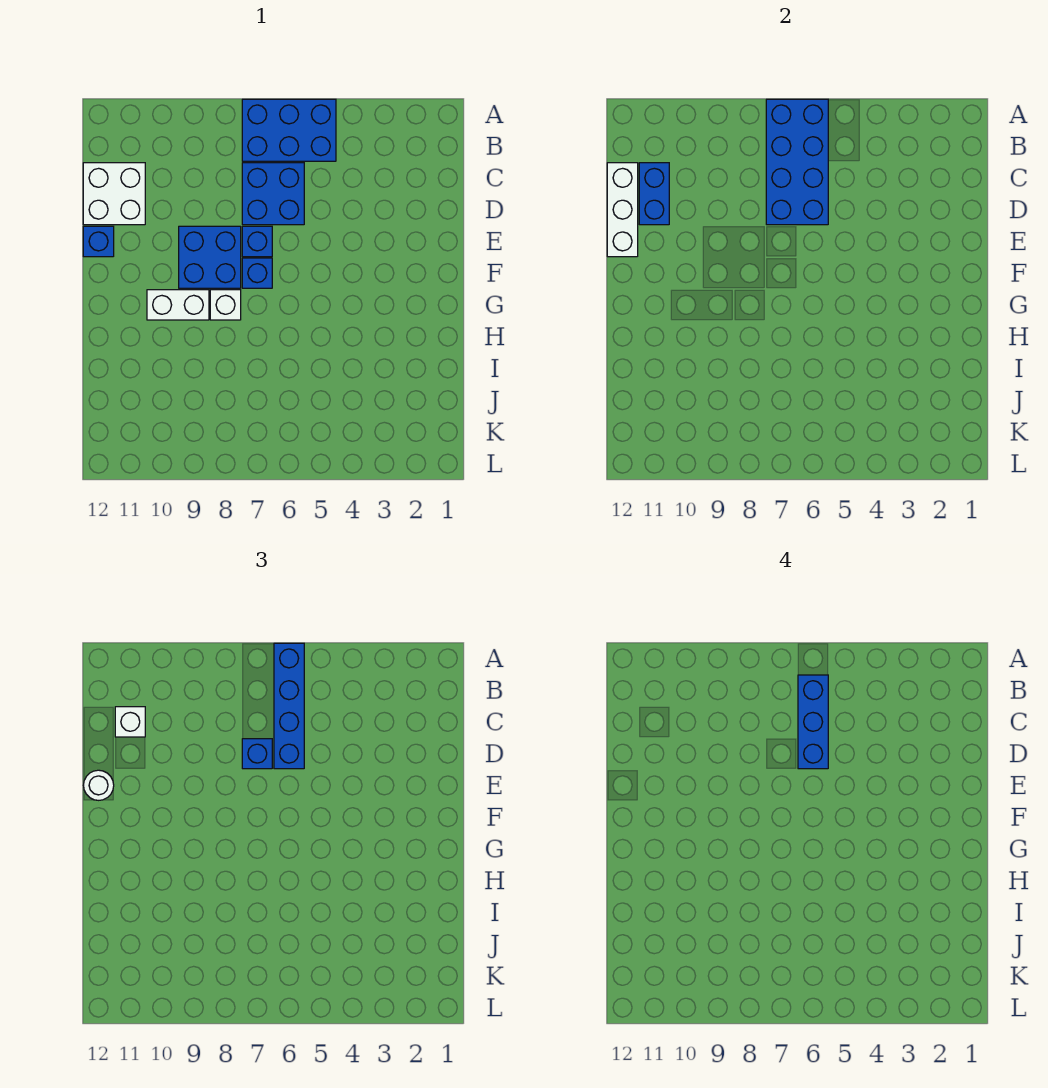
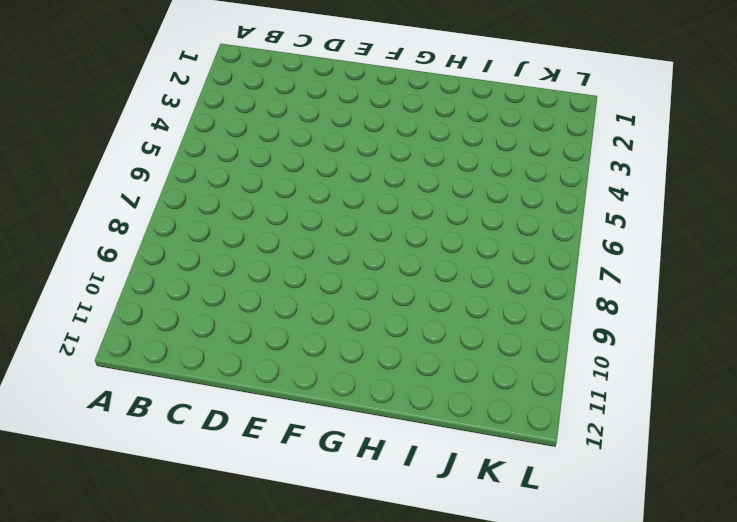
none -> blue brick A5:B7 level 1
none -> blue brick C6:D7 level 1
none -> white brick C11:D12 level 1

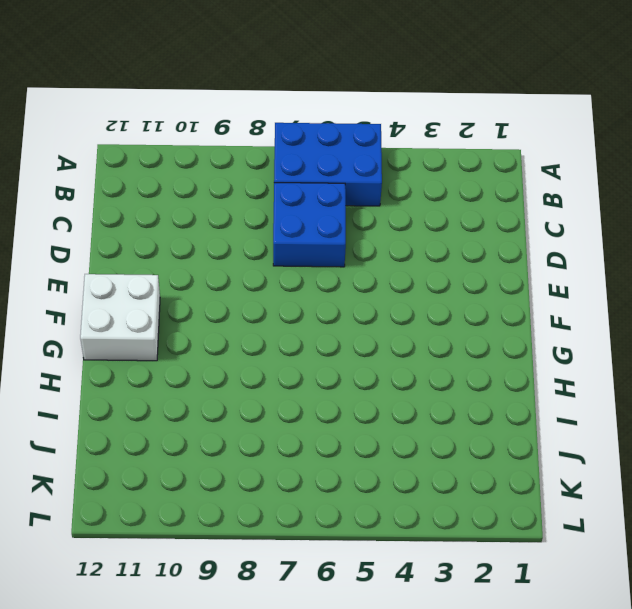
white brick F11:G12 level 1 -> white brick C11:D12 level 1
none -> blue brick E7 level 1
none -> blue brick E8:F9 level 1
none -> blue brick E12 level 1

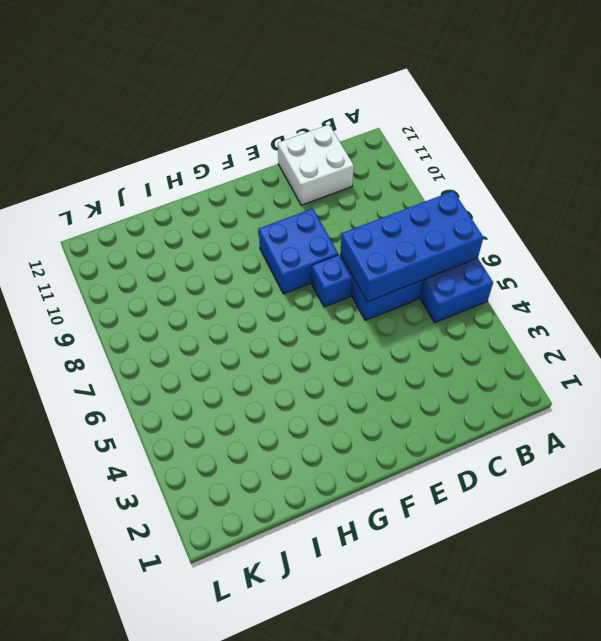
none -> blue brick E12 level 1
none -> blue brick F7 level 1
none -> white brick G8 level 1

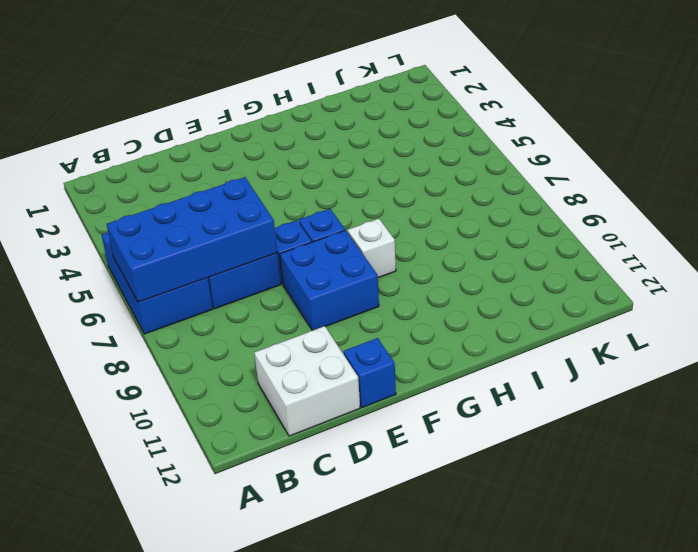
none -> white brick G9:G10 level 1
none -> blue brick C11:D11 level 2
none -> white brick C12:E12 level 2

